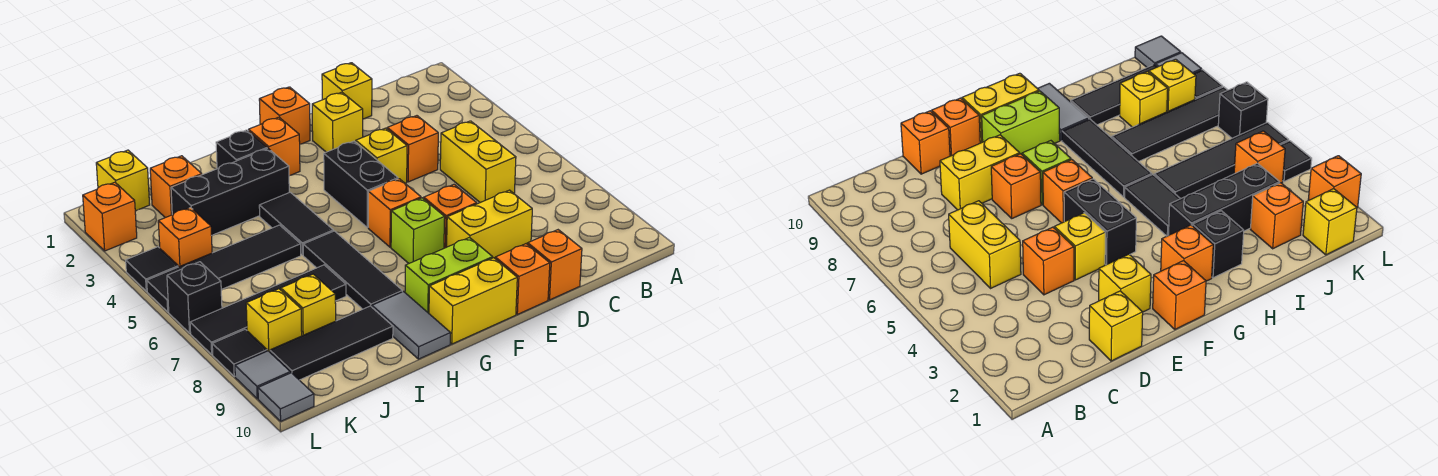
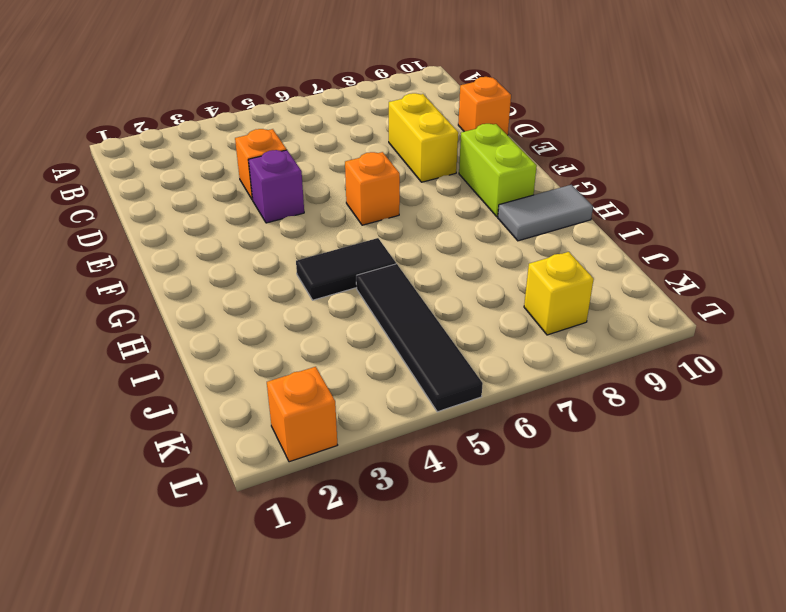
purple brick E4 level 1 -> yellow brick E4 level 1
none -> yellow brick C5:C6 level 1
none -> yellow brick D1 level 1
none -> yellow brick E2 level 1
none -> orange brick E7 level 1

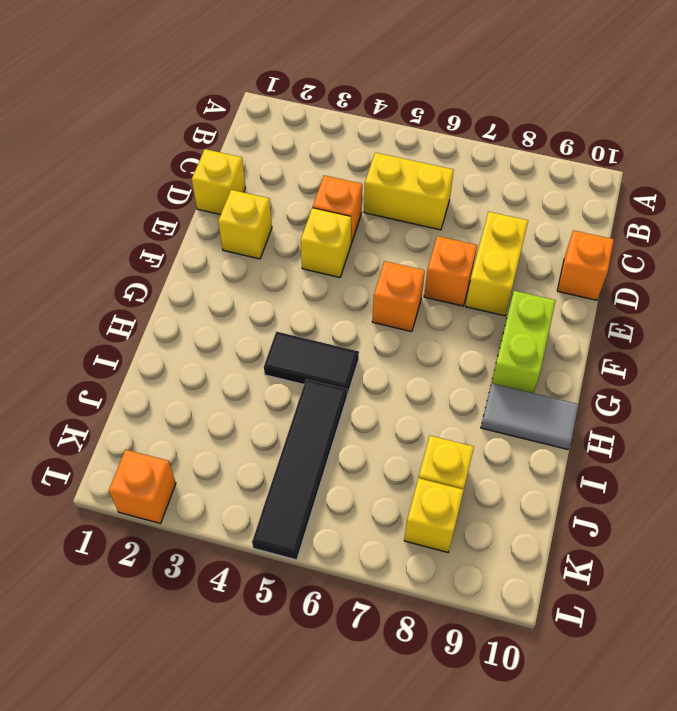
none -> orange brick E10 level 1
none -> orange brick F1 level 1
none -> black brick F4:F5 level 1
none -> lime brick F7 level 1

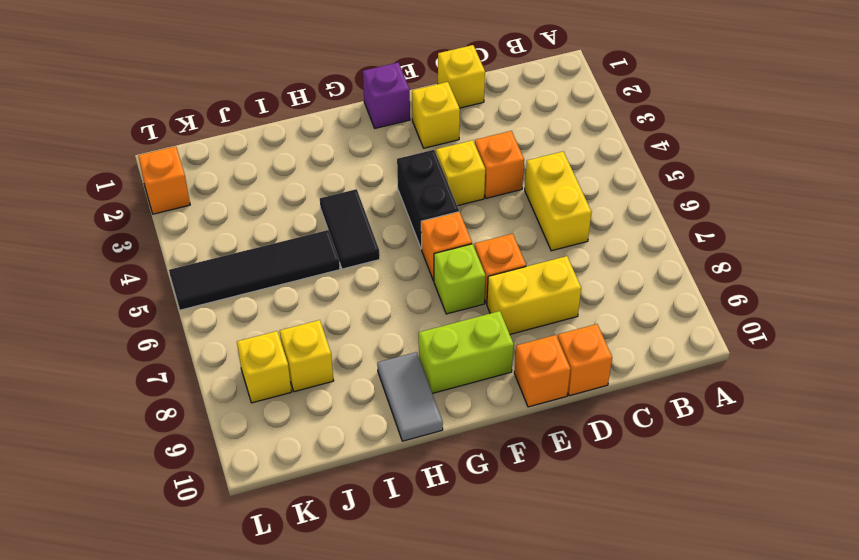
purple brick F1 level 1 -> orange brick F1 level 1
none -> yellow brick F10:G10 level 1
none -> orange brick G2 level 1
none -> black brick H2 level 1
none -> black brick H3:J3 level 1

